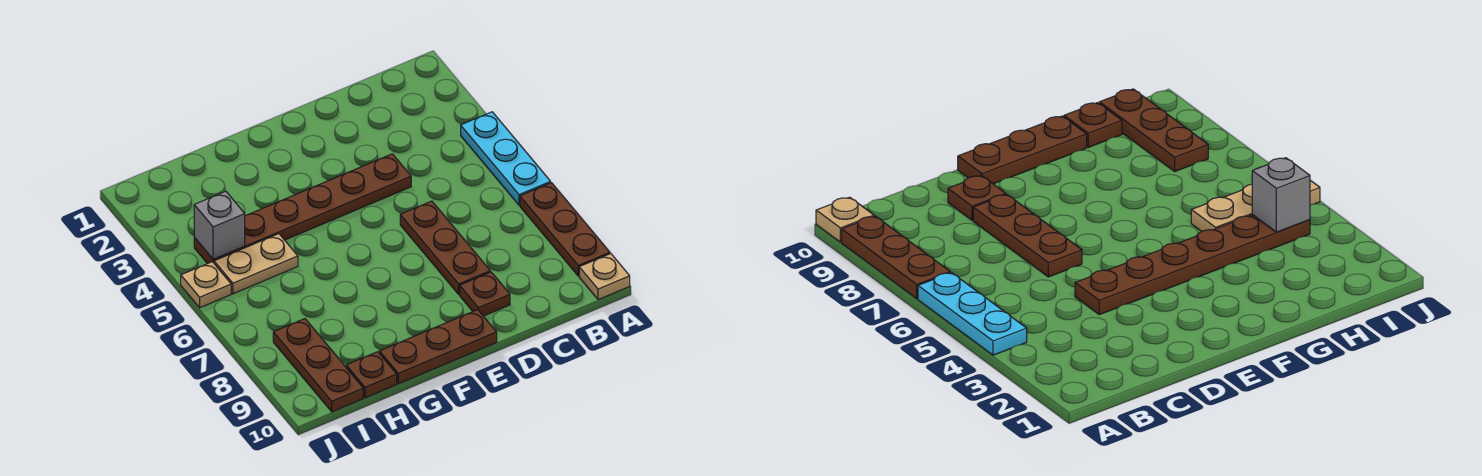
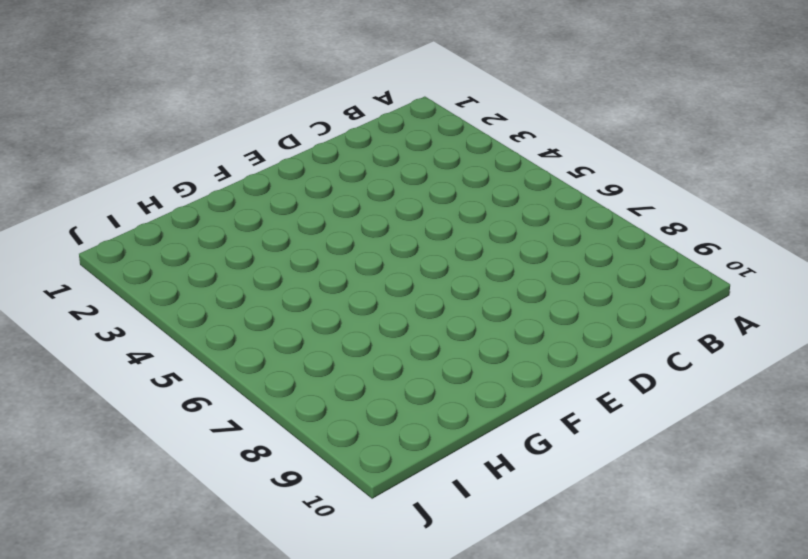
none -> cyan plate A4:A6 level 1
none -> brown plate A7:A9 level 1
none -> tan plate A10 level 1

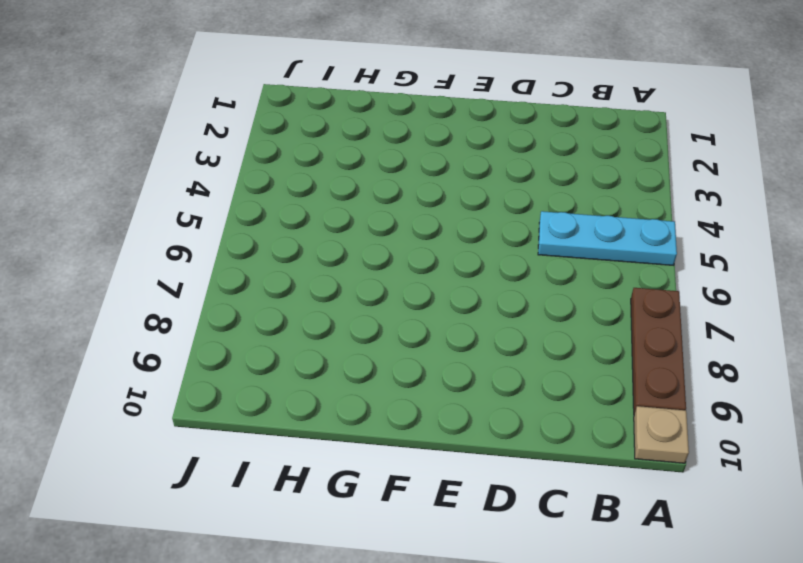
cyan plate A5:C5 level 1 -> cyan plate A4:A6 level 1
none -> brown plate D4:I4 level 1
none -> brown plate D6:D8 level 1
none -> brown plate D9 level 1

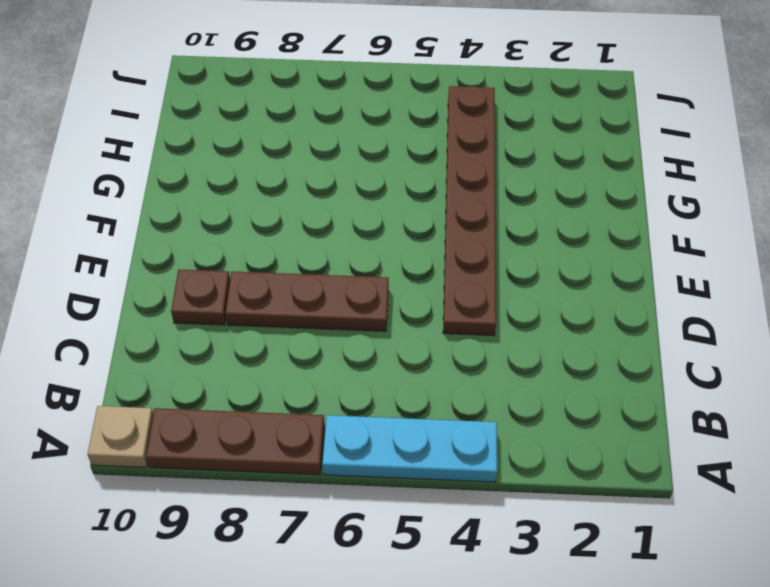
none -> brown plate E10:G10 level 1
none -> tan plate H5:I5 level 1
none -> brown plate H10 level 1

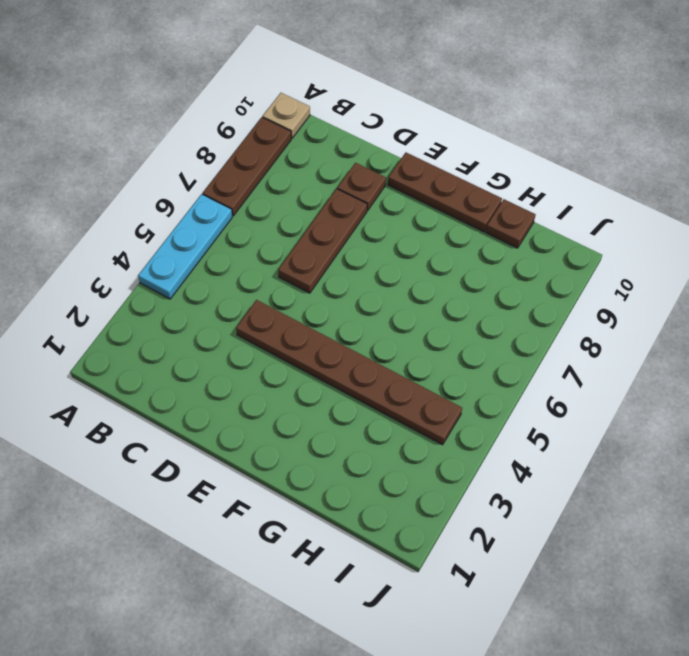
none -> tan plate H5:I5 level 1
none -> brown plate I8:I10 level 1
none -> tan plate J5 level 1

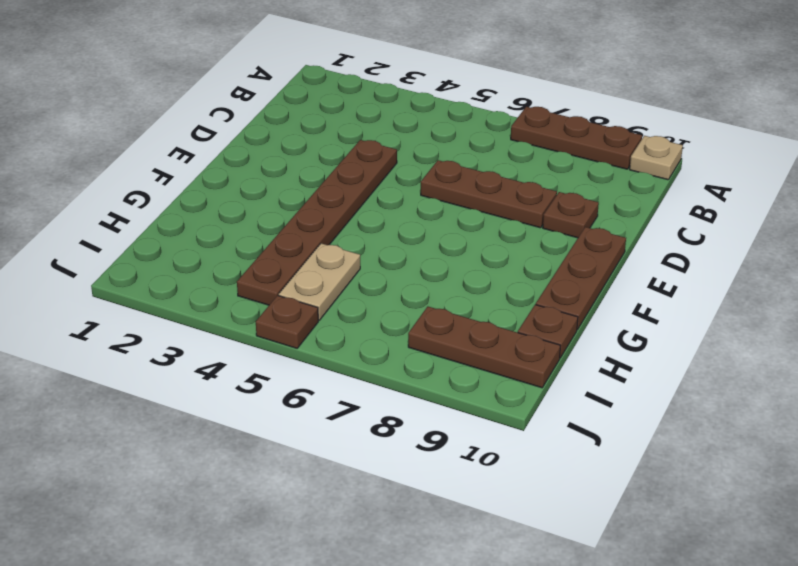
brown plate J5 level 1 -> tan plate J5 level 1
none -> cyan plate A4:A6 level 1
none -> grey brick I4 level 2

